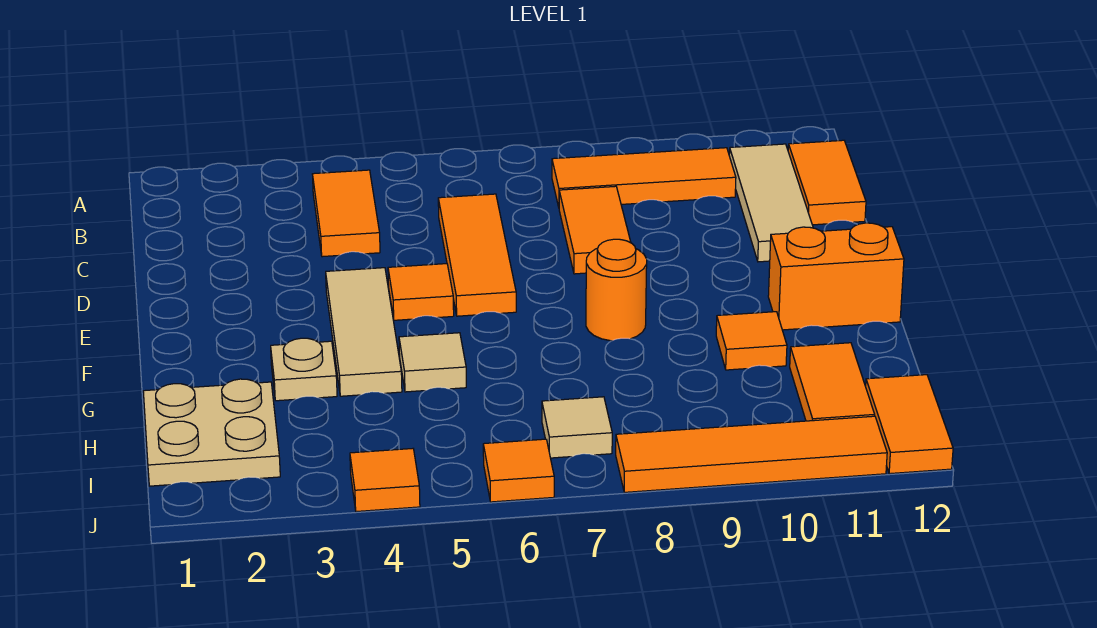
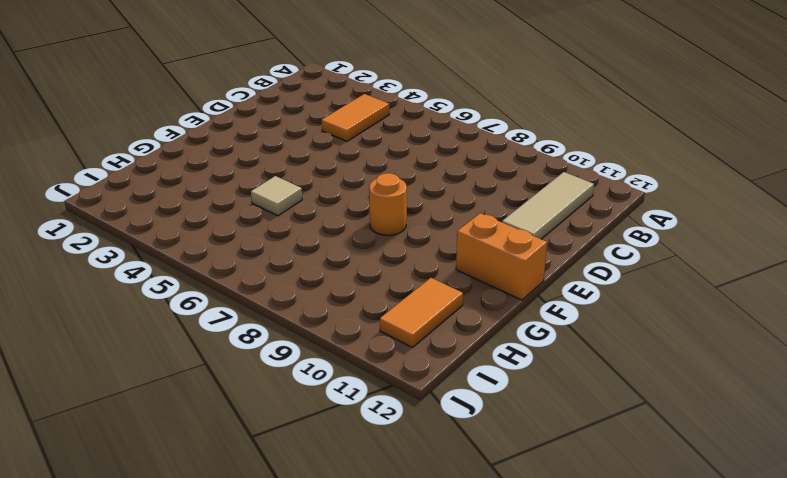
none -> orange tile B8:B10 level 1
none -> orange tile B12:C12 level 1
none -> orange tile C6:E6 level 1

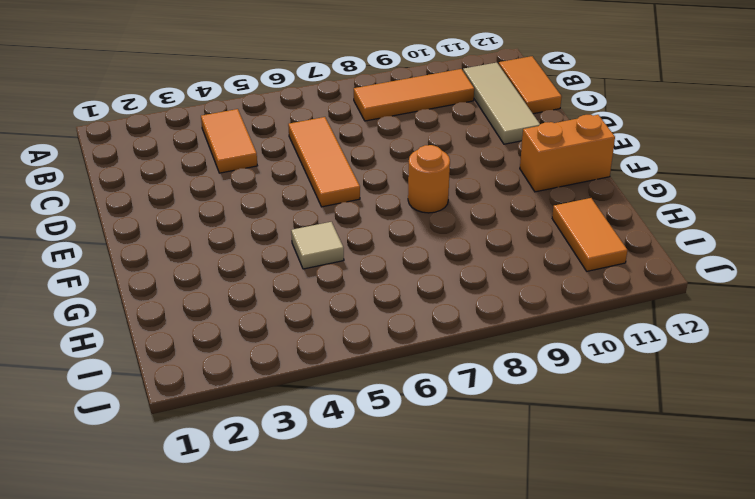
none -> orange tile C8:D8 level 1
none -> tan tile E4:G4 level 1
none -> orange tile E5 level 1

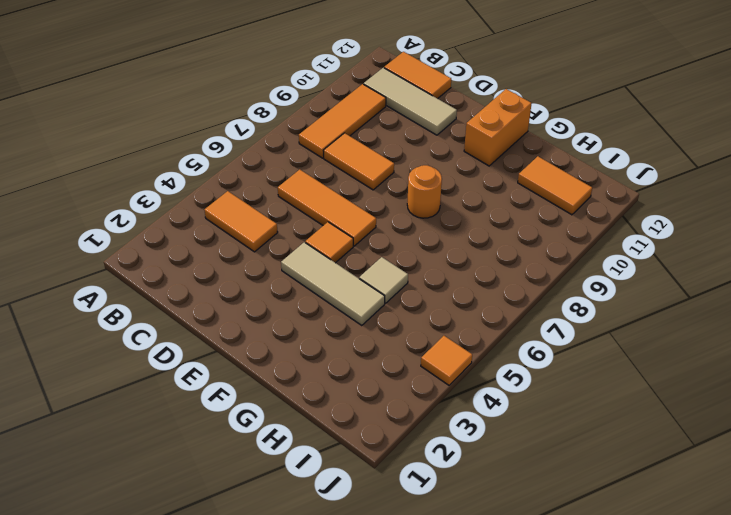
none -> tan plate G3 level 1
none -> orange tile G10 level 1
none -> tan plate H1:I2 level 1

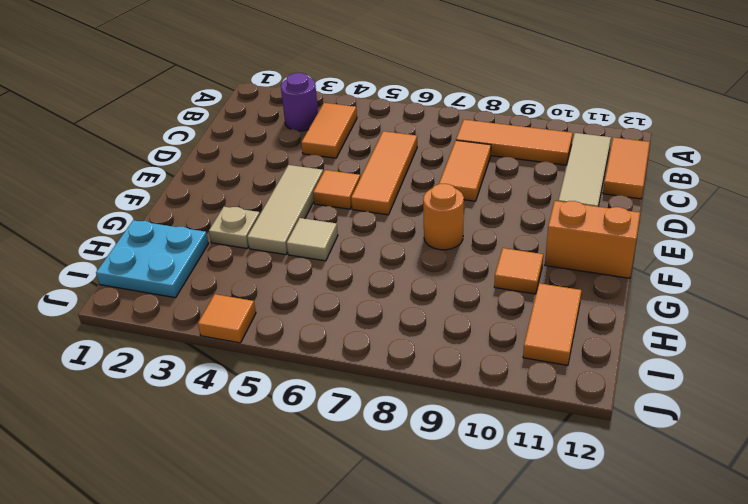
purple round brick B3 level 1 -> none
cyan plate H1:I2 level 1 -> tan plate H1:I2 level 1
none -> tan tile I7 level 1
none -> orange tile I12:J12 level 1
none -> orange tile J6 level 1

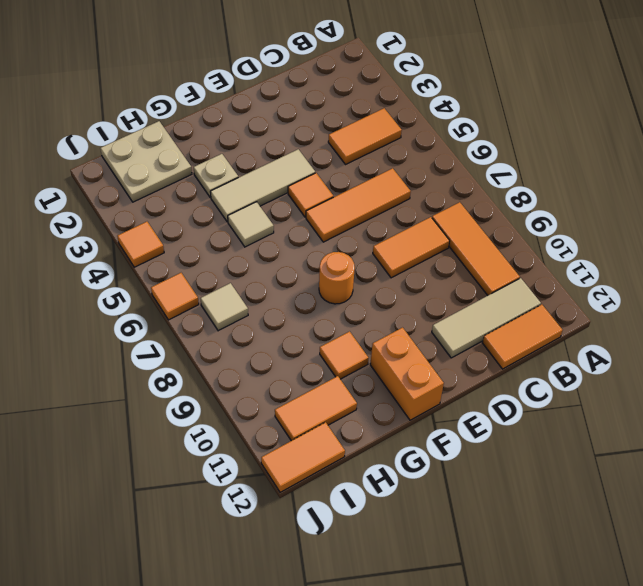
none -> orange tile J8:J11 level 1

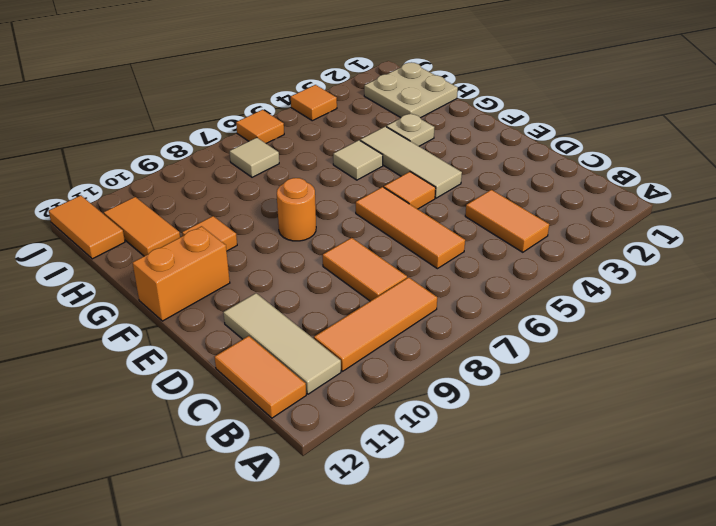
none -> orange tile J8:J11 level 1

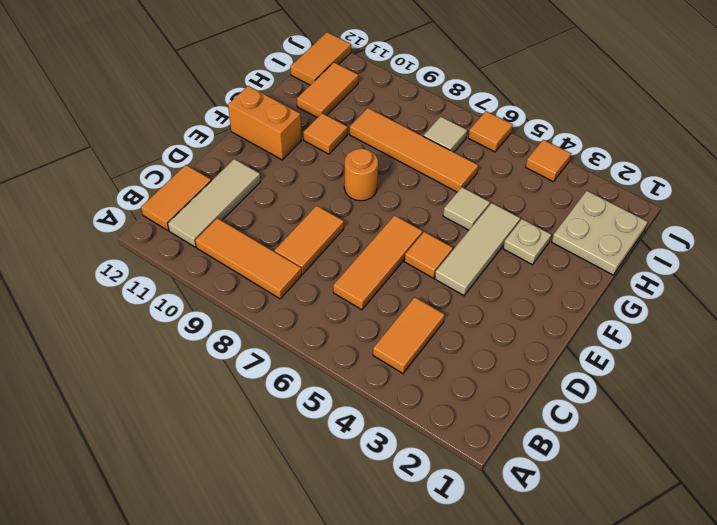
orange tile H6:H9 level 1 -> orange tile J8:J11 level 1

